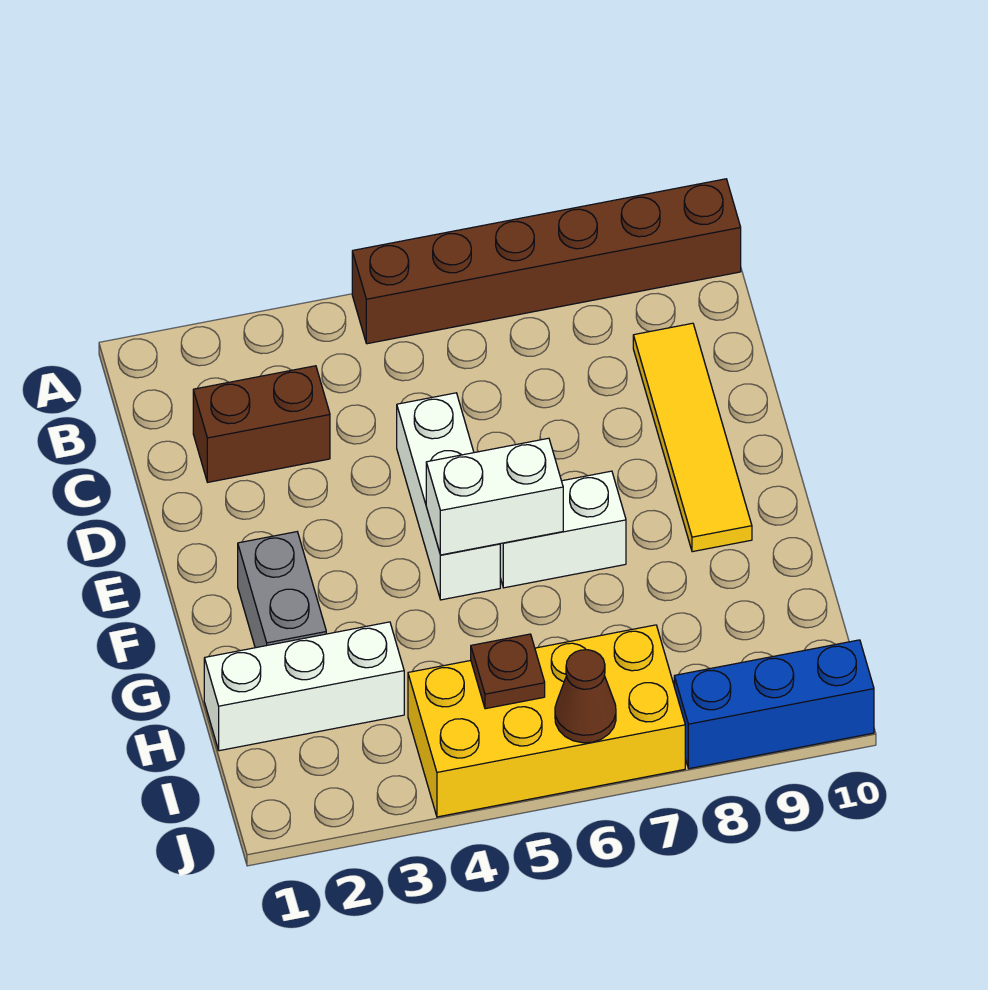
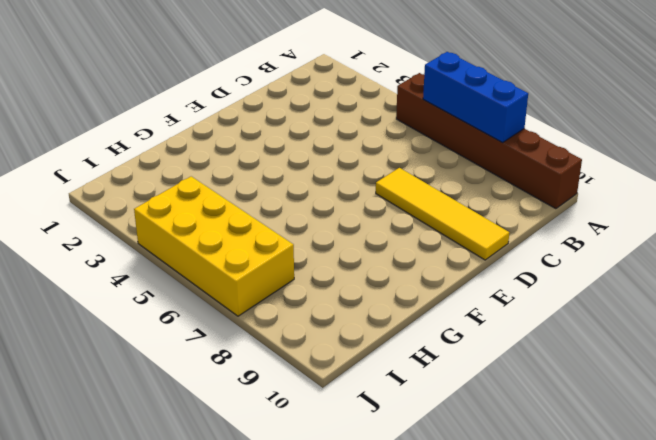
blue brick A6:A8 level 2 -> blue brick J8:J10 level 1
yellow tile D7:D10 level 1 -> yellow tile C9:F9 level 1
none -> brown brick C2:C3 level 1
none -> white brick D5:F5 level 1
none -> grey brick F2:G2 level 1

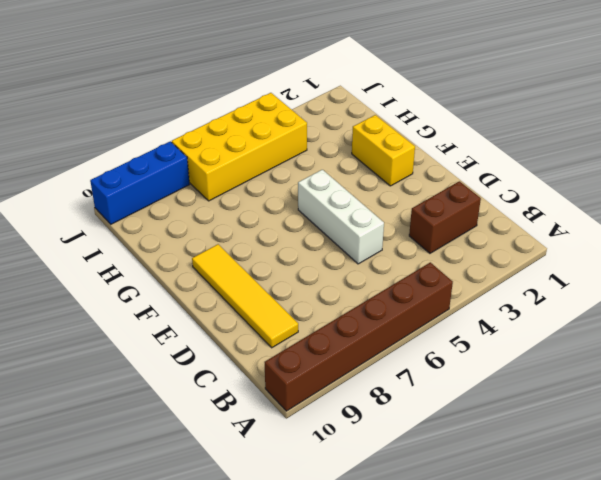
yellow brick F2:G2 level 1 -> grey brick F2:G2 level 1
none -> white brick F6:F7 level 1
none -> white brick H1:H3 level 1
none -> white brick F5:F6 level 2

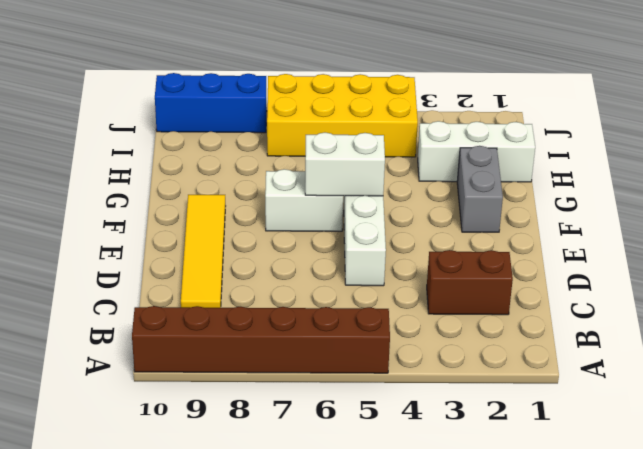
none -> brown plate I5 level 2
none -> brown cone J6 level 2

